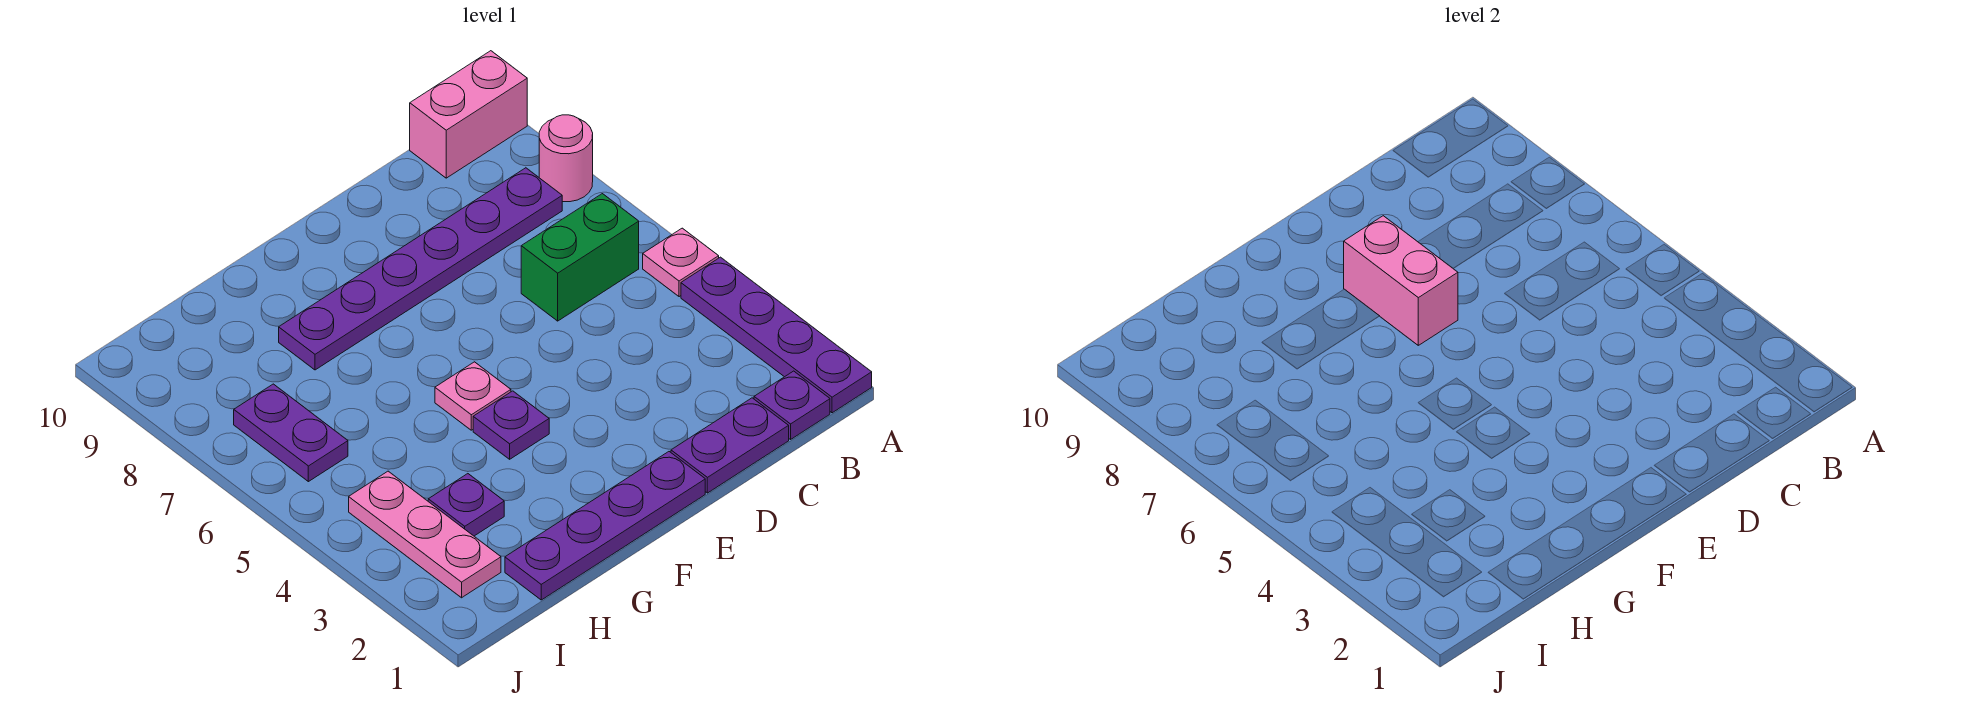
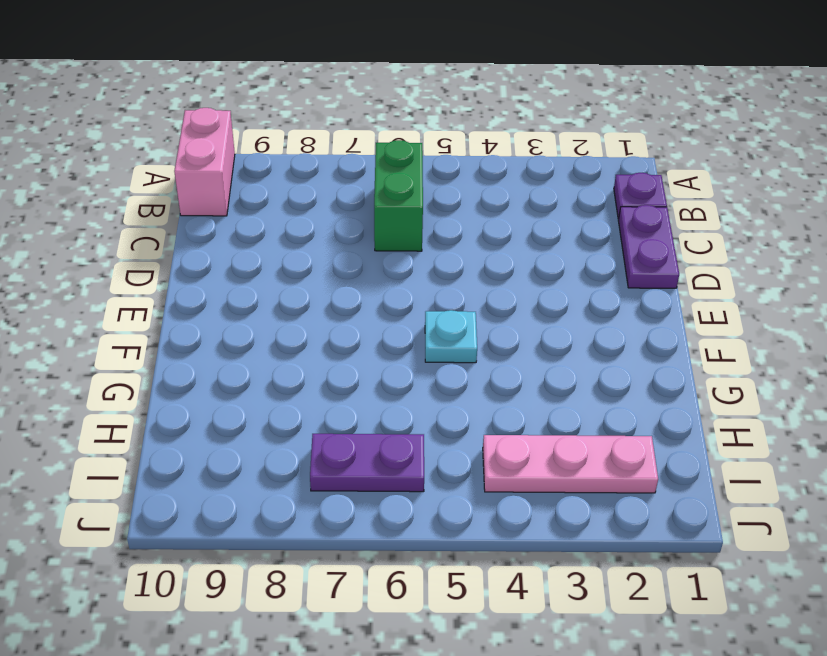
cyan plate F5 level 1 -> pink plate F5 level 1
none -> purple plate A1:A4 level 1
none -> pink plate A5 level 1
none -> pink round brick A8 level 1

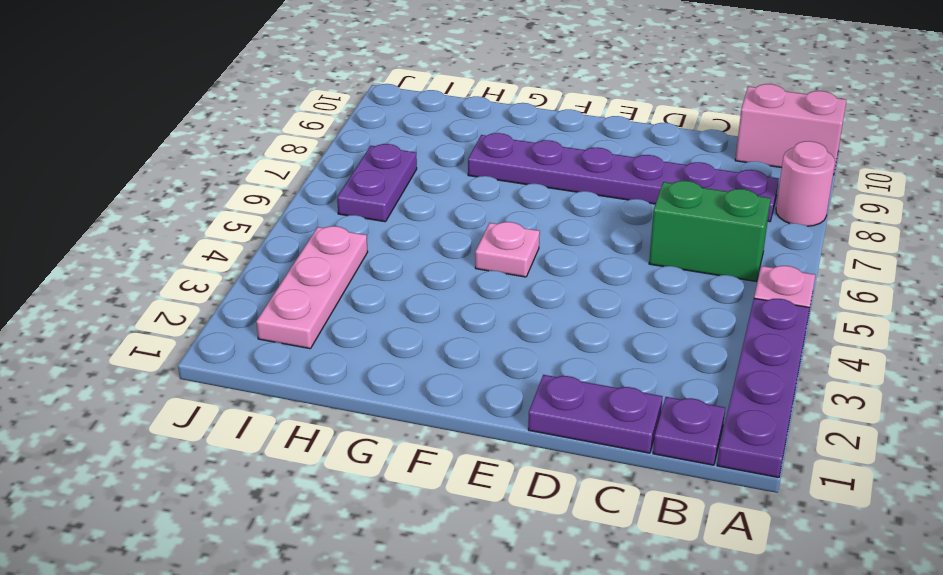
none -> purple plate E1:H1 level 1
none -> purple plate F4 level 1
none -> purple plate H3 level 1

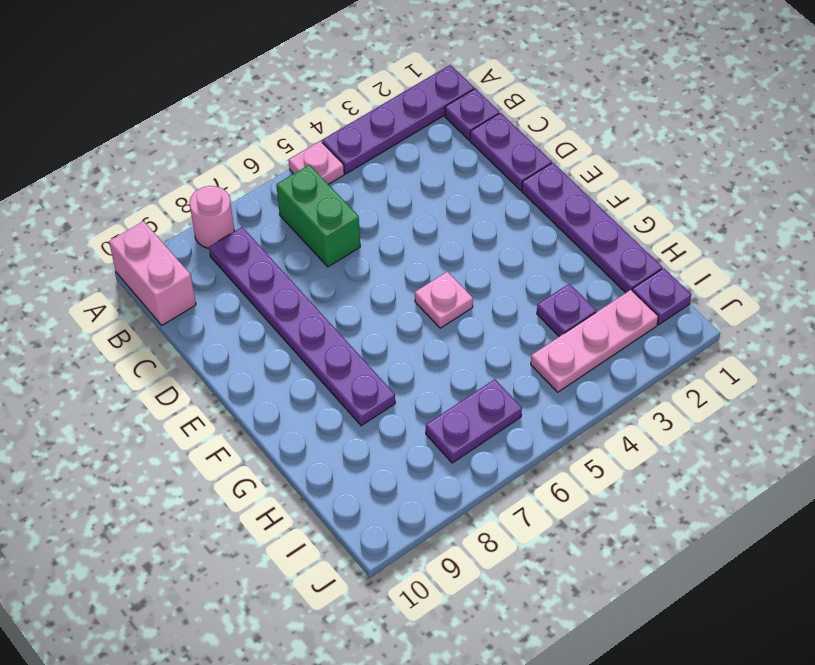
purple plate I1 level 1 -> purple plate F4 level 1
none -> pink brick E7:E8 level 2

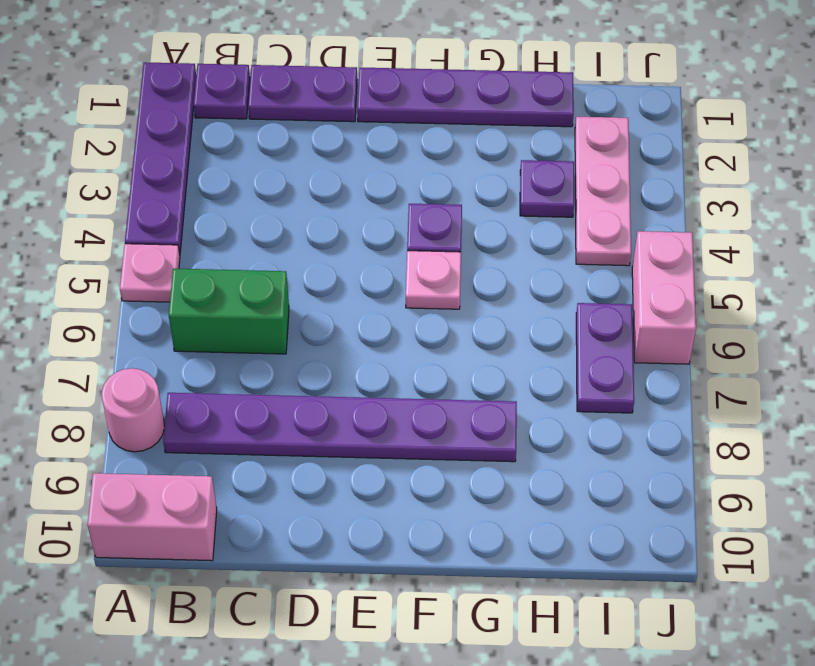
pink brick J5:J6 level 1 -> pink brick E7:E8 level 2

